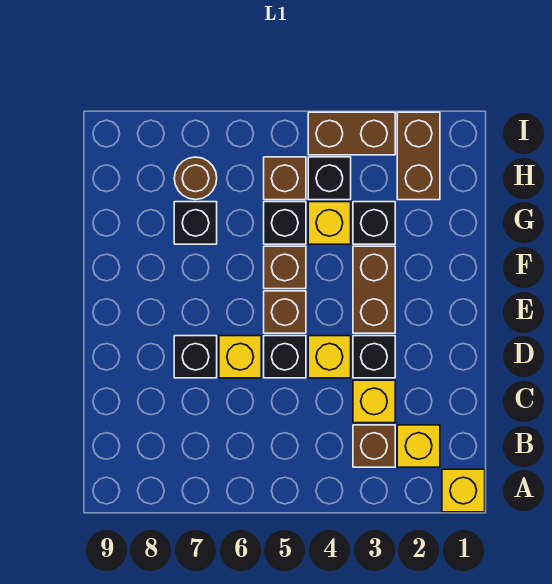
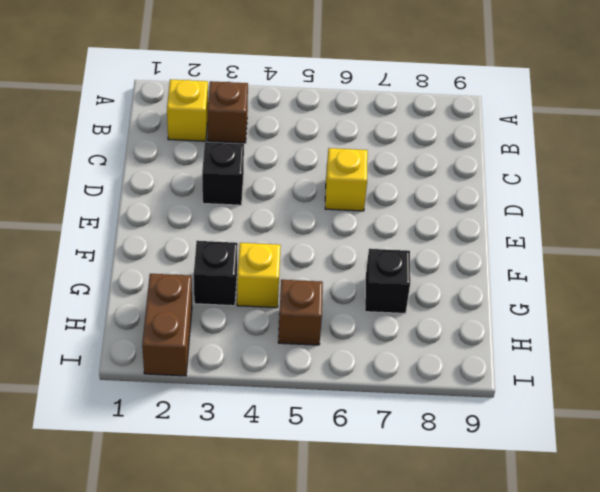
none -> yellow brick A1 level 1
none -> yellow brick C3 level 1
none -> yellow brick D4 level 1

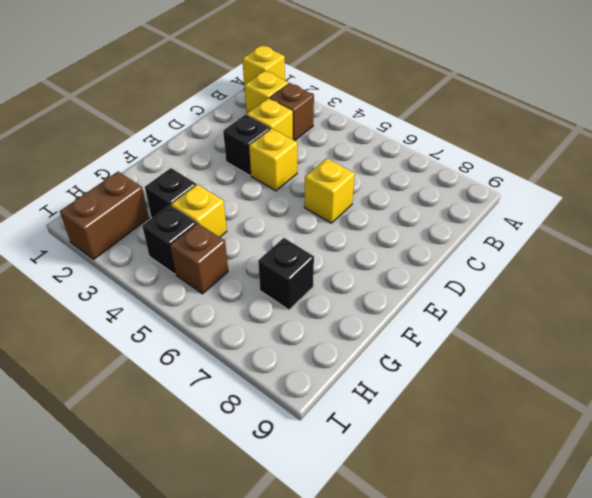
none -> black brick D5 level 1
none -> black brick D7 level 1
none -> brown brick E3:F3 level 1

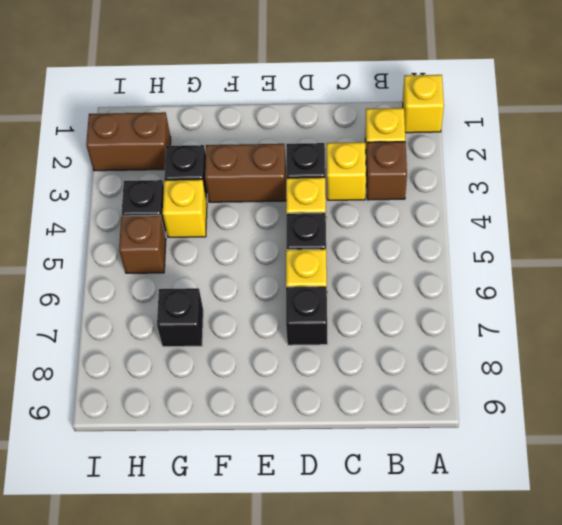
none -> brown brick E5 level 1
none -> brown brick F5 level 1
none -> black brick G5 level 1

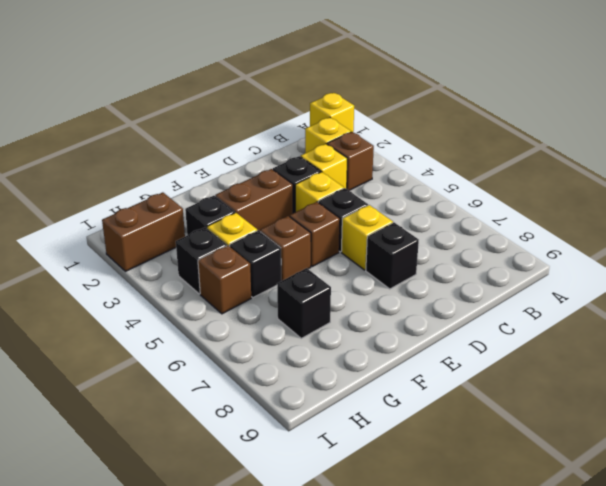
none -> brown round brick H7 level 1
none -> brown brick I3:I4 level 1

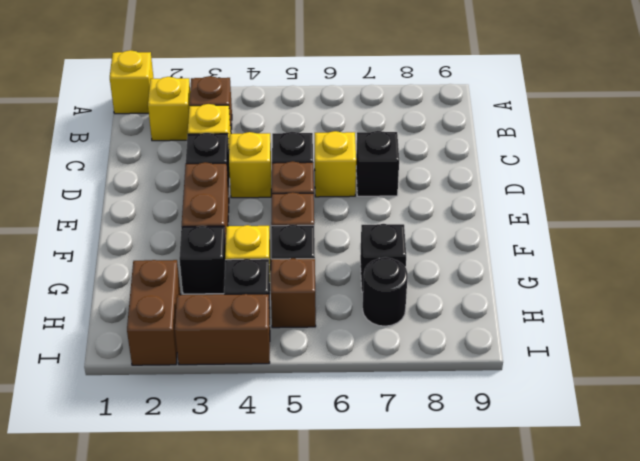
black round brick H7 level 1 -> brown round brick H7 level 1

